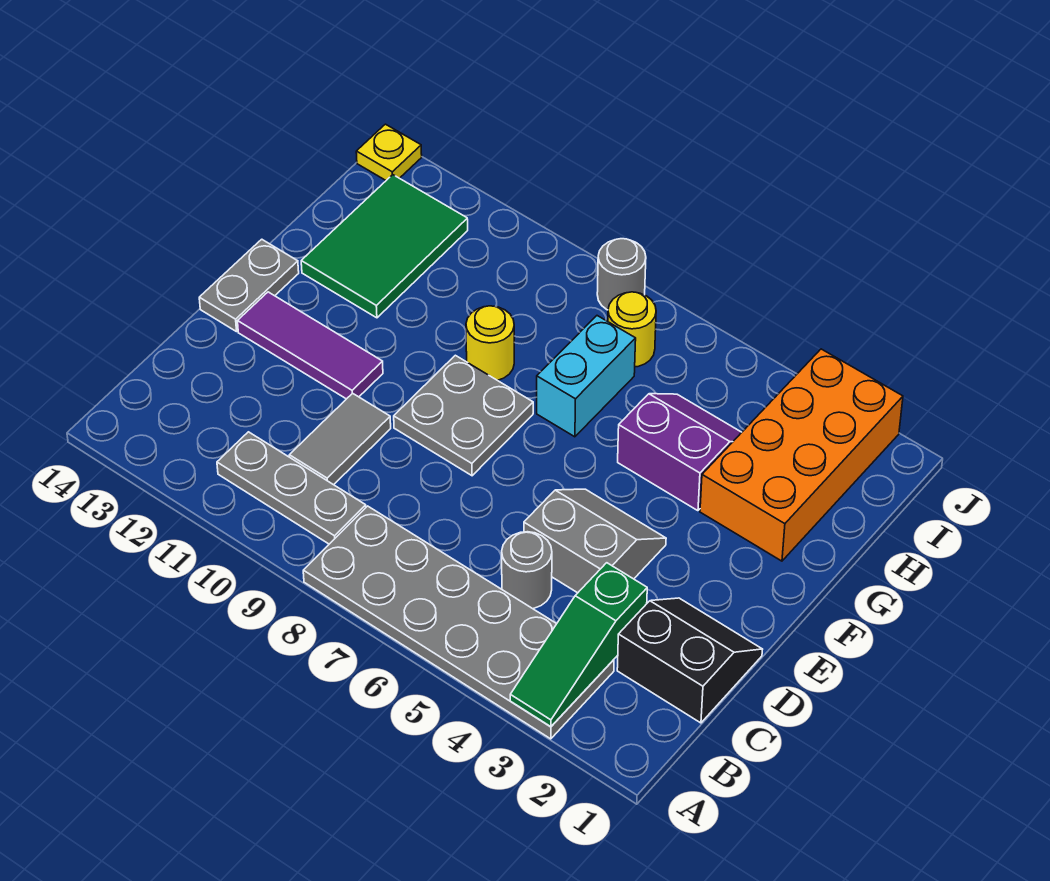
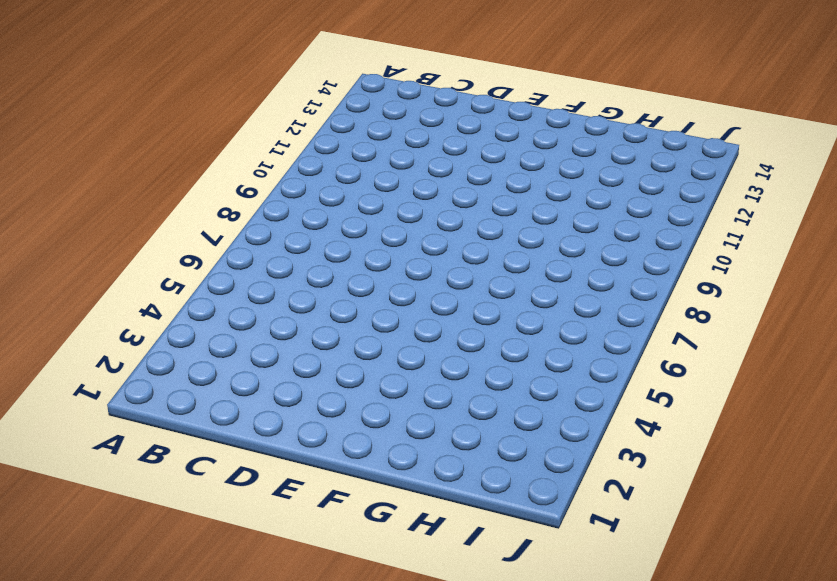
none -> grey plate A3:B8 level 1
none -> grey plate B9:B11 level 1
none -> black slope C1:D2 level 1 top C

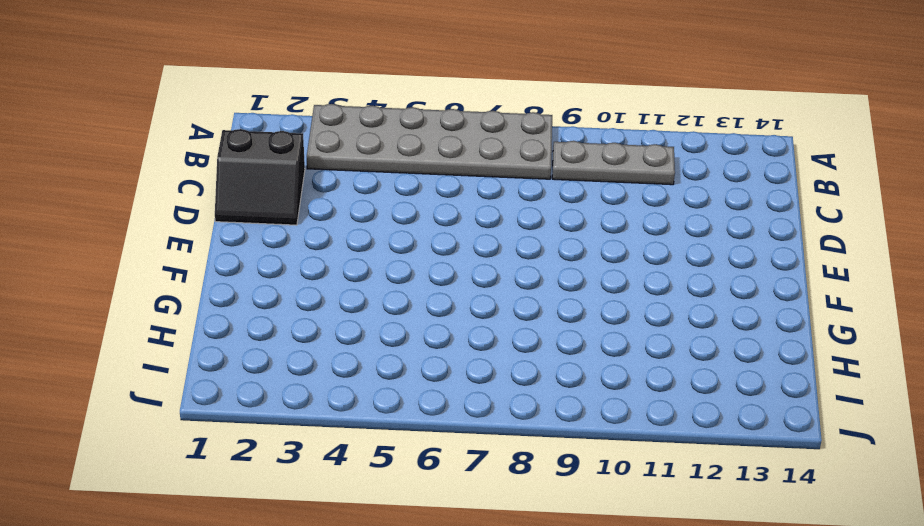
none -> grey round brick C5 level 1
none -> grey tile C10:D10 level 1
none -> grey slope D4:E5 level 1 top D

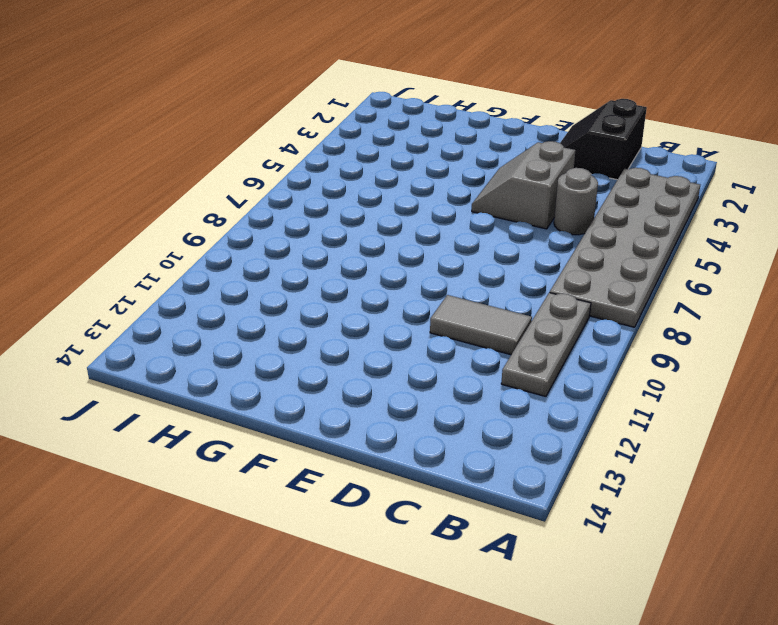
none -> grey plate E8:F9 level 1
none -> purple tile E11:E13 level 1
none -> grey plate E14:F14 level 1

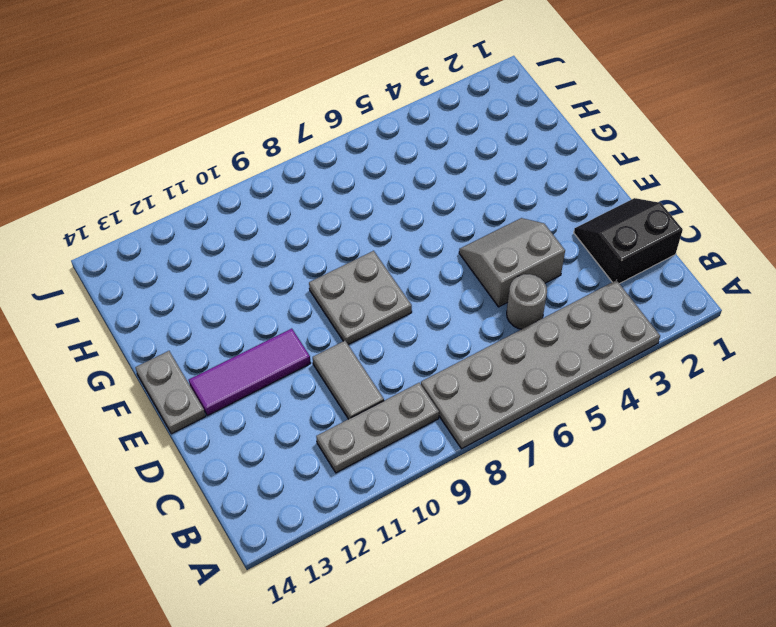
none -> orange brick G2:J3 level 1
none -> purple slope G4:H5 level 1 top G
none -> cyan brick G7:H7 level 1

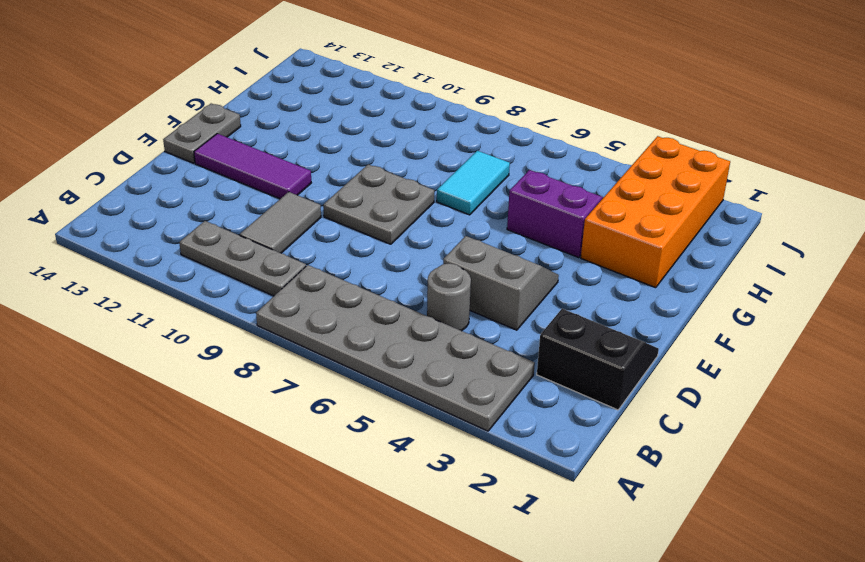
cyan tile G7:H7 level 1 -> cyan brick G7:H7 level 1
none -> yellow round brick G9 level 1
none -> green tile G12:I13 level 1
none -> yellow round brick I7 level 1

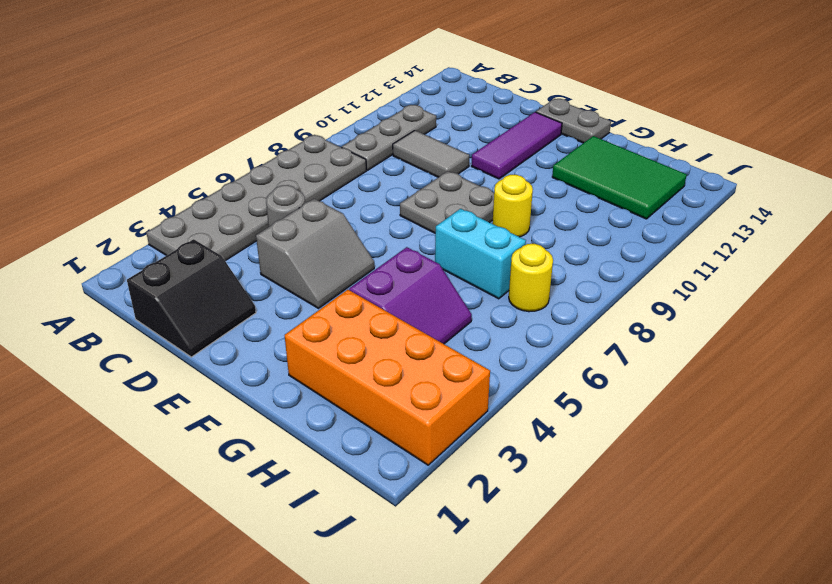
none -> grey round brick J8 level 1
none -> yellow plate J14 level 1
none -> green slope A3:C3 level 2 top C

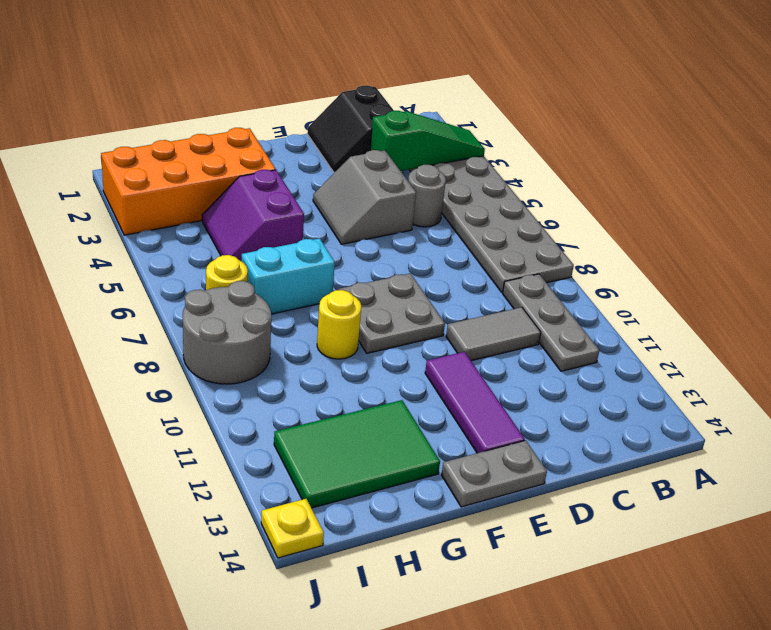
grey round brick I8:J9 level 1 -> grey round brick J8 level 1

